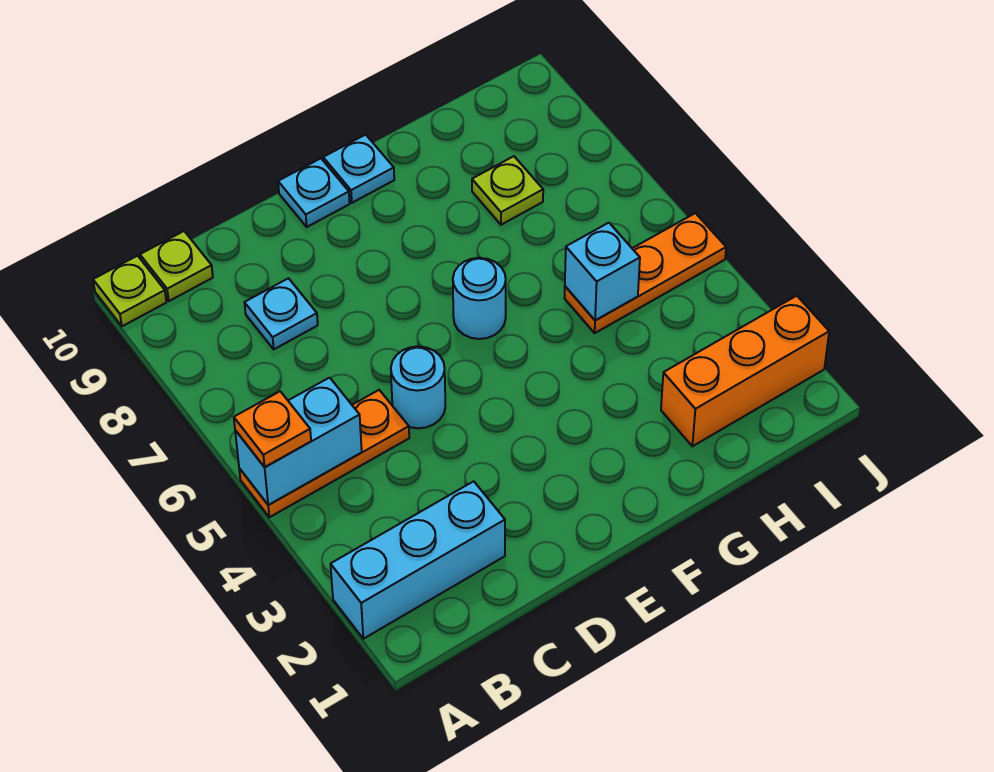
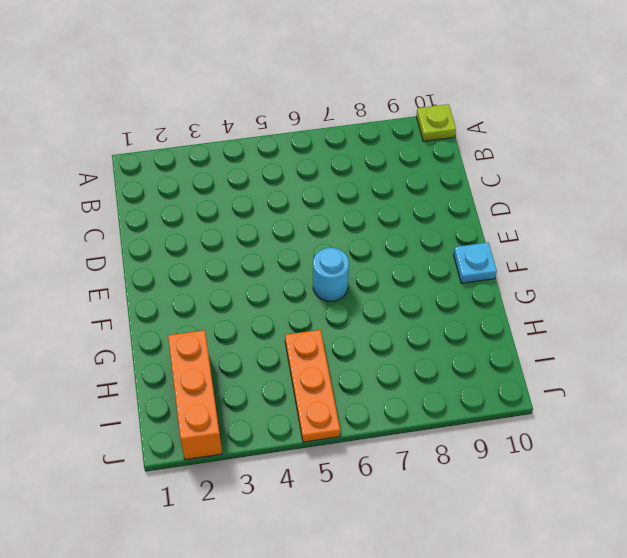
none -> cyan brick A2:C2 level 1
none -> orange plate A5:C5 level 1
none -> lime plate B10 level 1

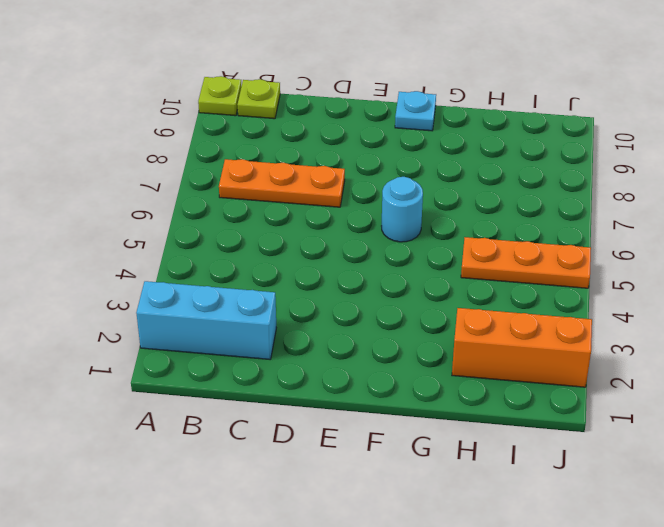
orange plate B7:D7 level 1 -> orange plate A5:C5 level 1
none -> cyan plate C8 level 1
none -> cyan round brick D5 level 1
none -> cyan plate E10 level 1

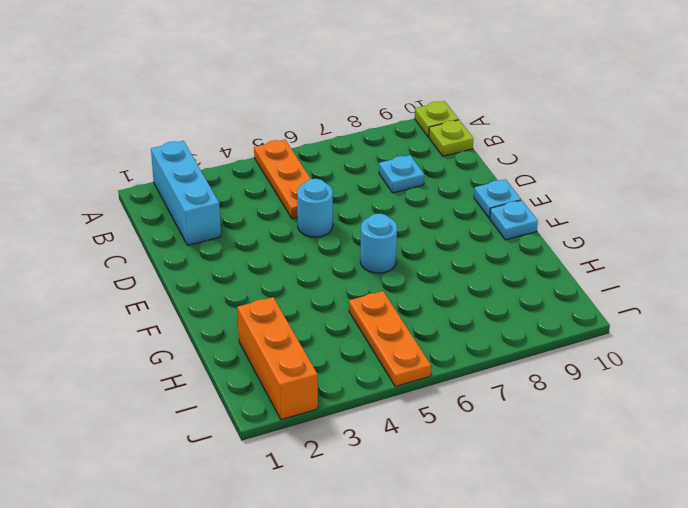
none -> lime plate H8 level 1
none -> cyan brick A5:B5 level 2
none -> cyan brick H5 level 2

